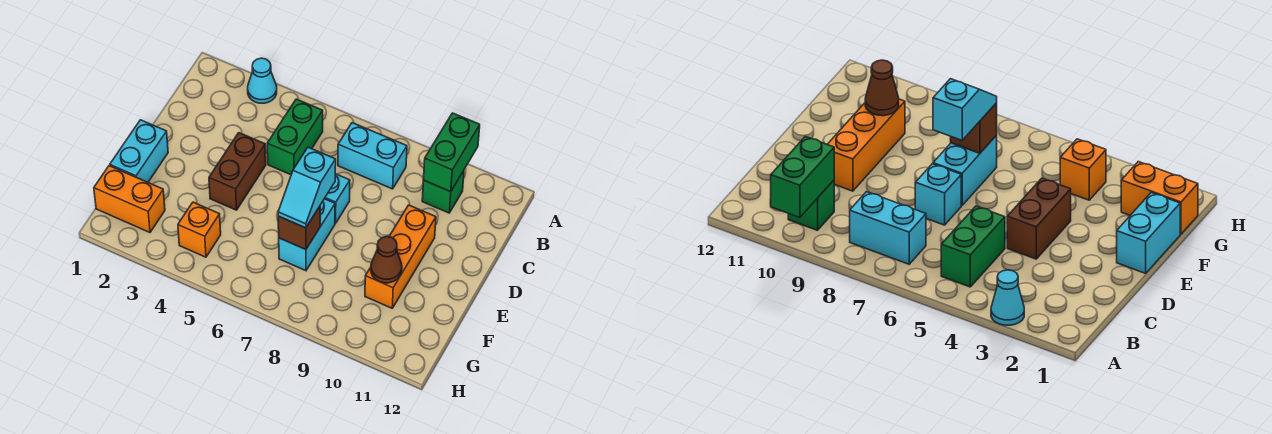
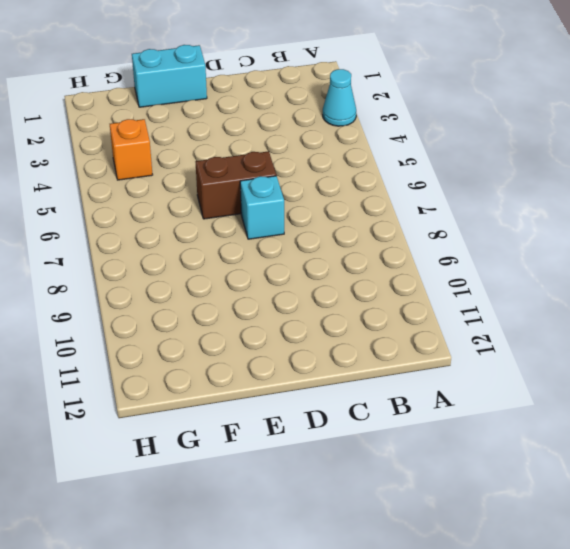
brown brick D6:E6 level 1 -> brown brick D4:E4 level 1
none -> green brick B5:C5 level 1
none -> cyan brick B7:B8 level 1
none -> green brick B10 level 1

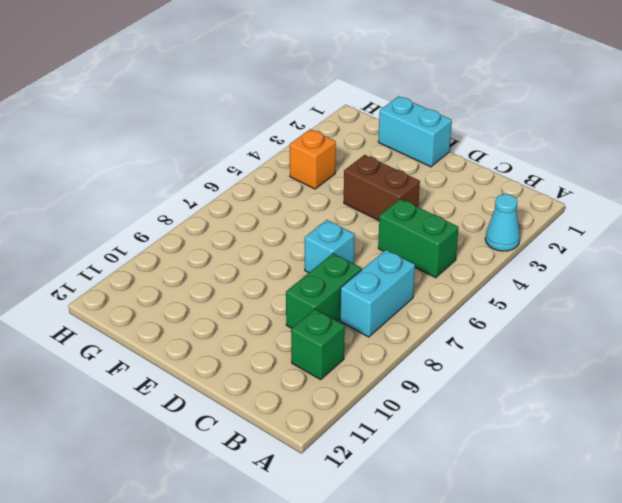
green brick C8:C9 level 1 -> green brick A10:B10 level 2
none -> orange brick D10:F10 level 1
none -> cyan brick E7:F7 level 1
none -> orange brick G1:G2 level 1

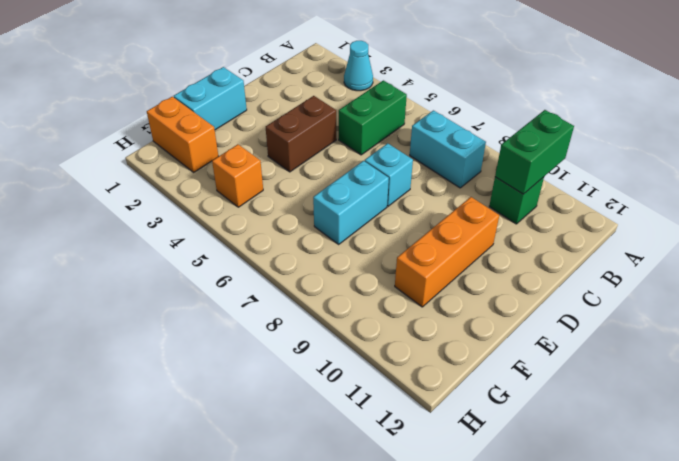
none -> brown brick F7 level 2
none -> brown cone F10 level 2
none -> cyan slope E7:F7 level 3 top E

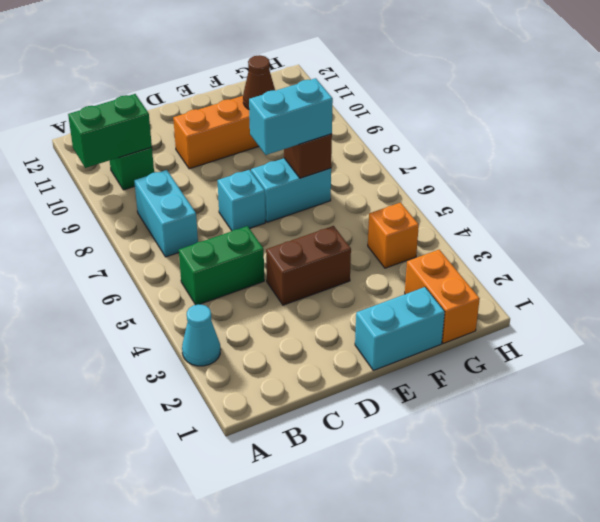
cyan brick E7:F7 level 3 -> cyan slope E7:F7 level 3 top E

